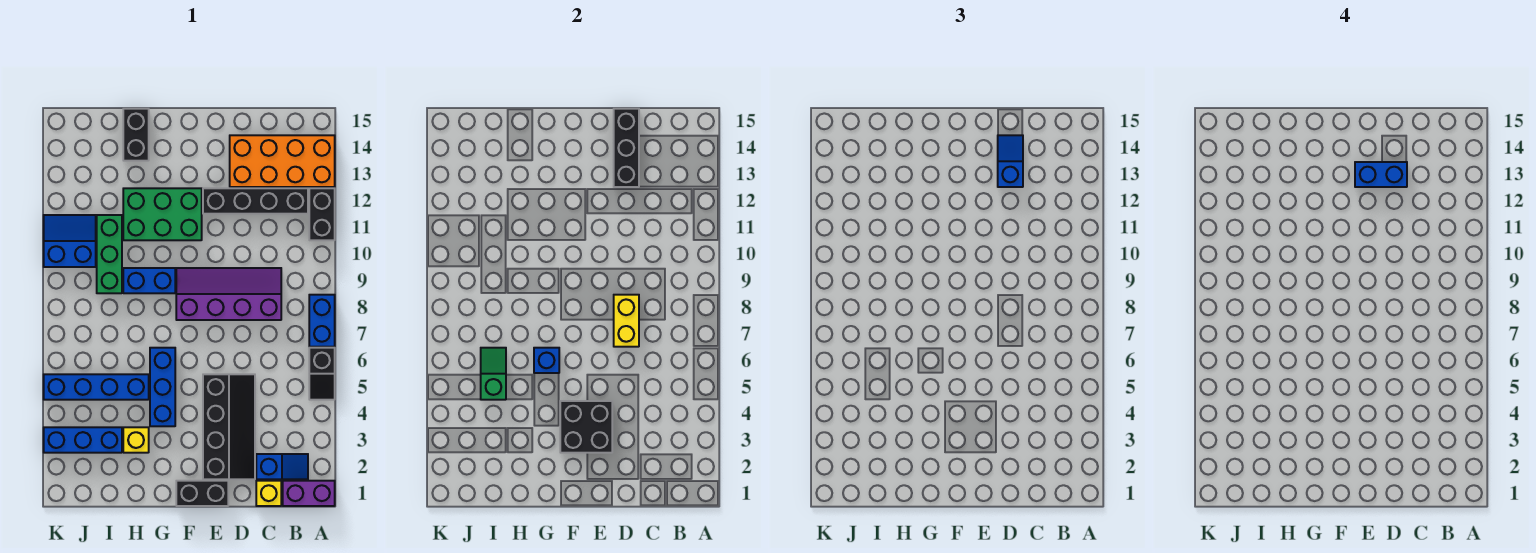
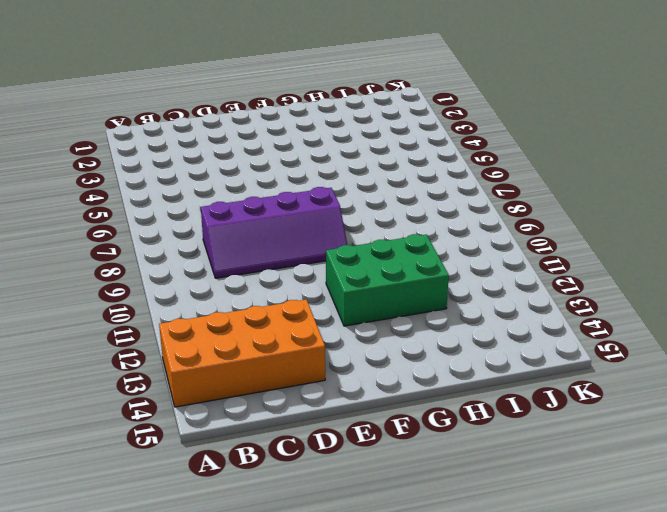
none -> purple brick A1:B1 level 1
none -> black slope A5:A6 level 1 top 6
none -> blue brick A7:A8 level 1

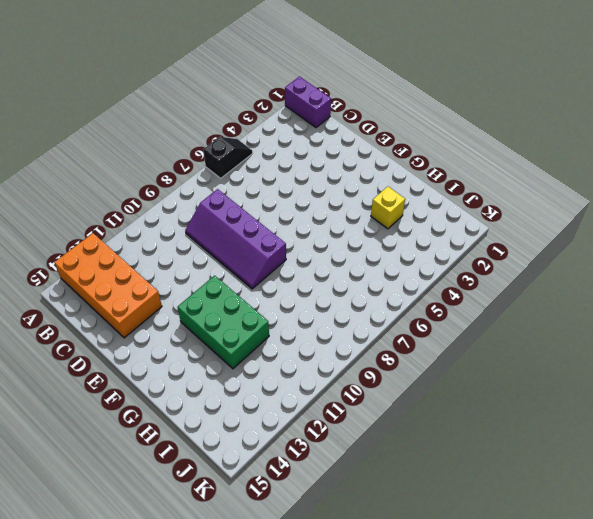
none -> blue brick A7:A8 level 1
none -> black brick A11:A12 level 1
none -> blue slope B2:C2 level 1 top C

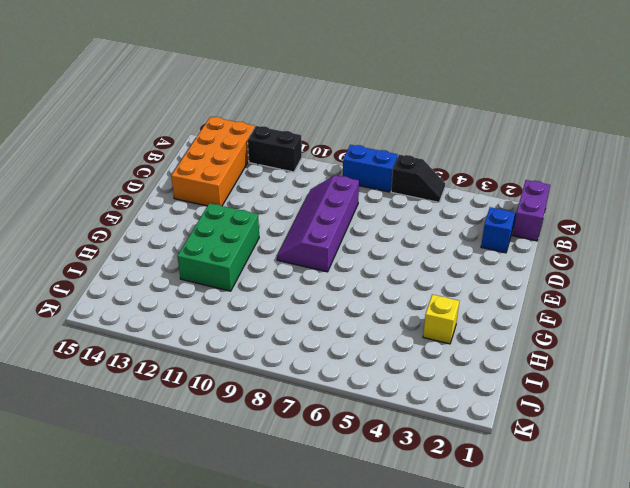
none -> black brick B12:E12 level 1
none -> yellow brick C1 level 1
none -> black slope D2:E5 level 1 top E

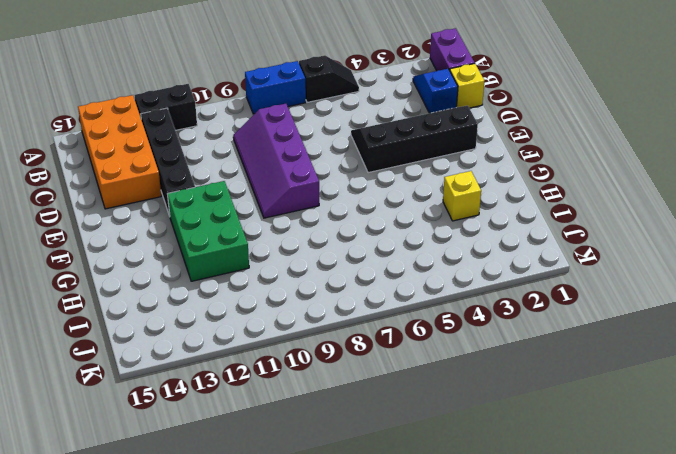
none -> black brick E1:F1 level 1
none -> blue brick G4:G6 level 1
none -> blue brick G9:H9 level 1

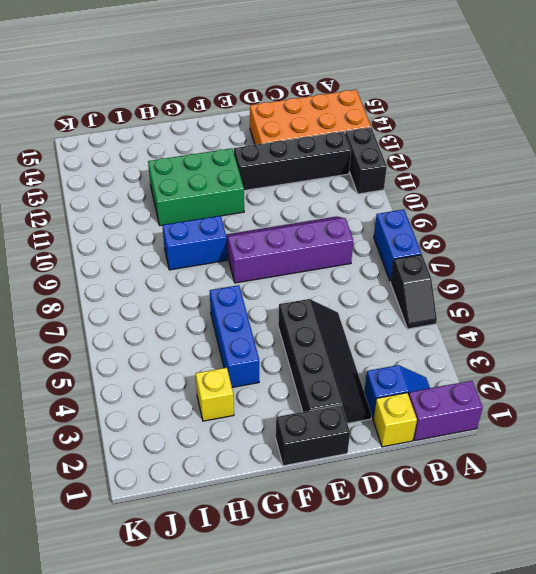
none -> blue brick H5:K5 level 1
none -> black brick H14:H15 level 1
none -> blue brick I3:K3 level 1

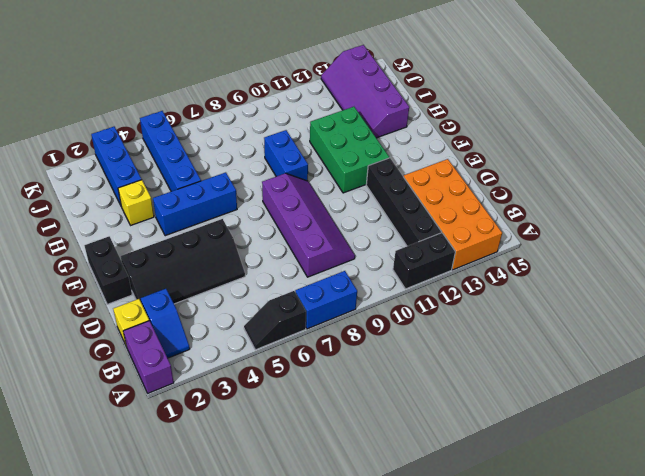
purple slope H13:K14 level 1 top 14 -> black brick H14:H15 level 1
none -> green brick I9:I11 level 1
none -> blue slope J10:K11 level 1 top 10
none -> yellow brick D7:D8 level 2

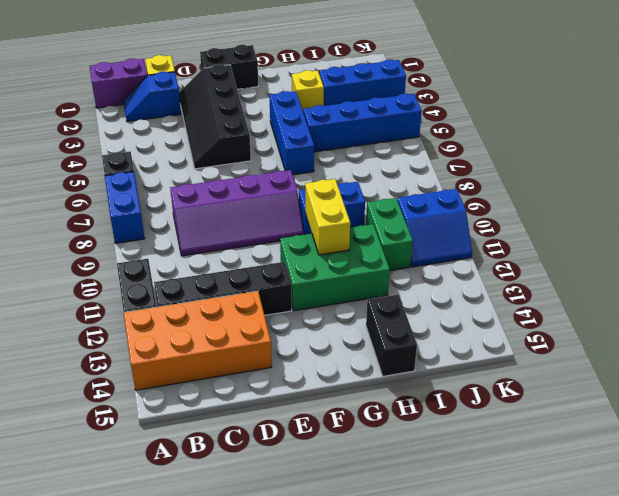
yellow brick G10:G11 level 2 -> yellow brick D7:D8 level 2
green brick I10:I11 level 1 -> green brick I9:I11 level 1
none -> black brick D13:D15 level 2
none -> black brick E3:F4 level 2
none -> blue brick G6 level 2

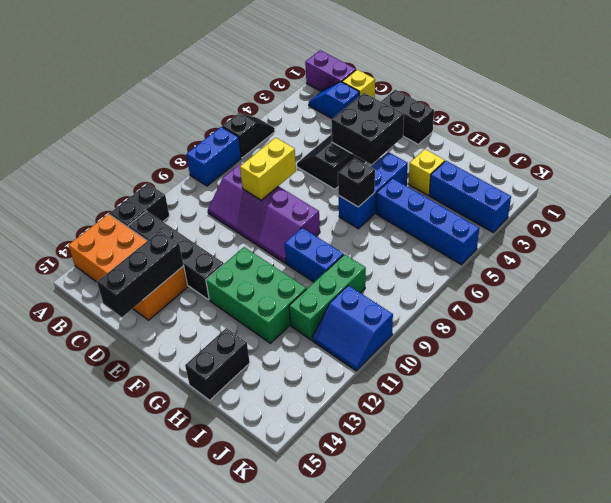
black brick G6 level 2 -> blue brick G6 level 2
none -> green slope I5:I6 level 2 top 5
none -> blue slope D13:D14 level 3 top 13
none -> blue brick D13:E13 level 4

